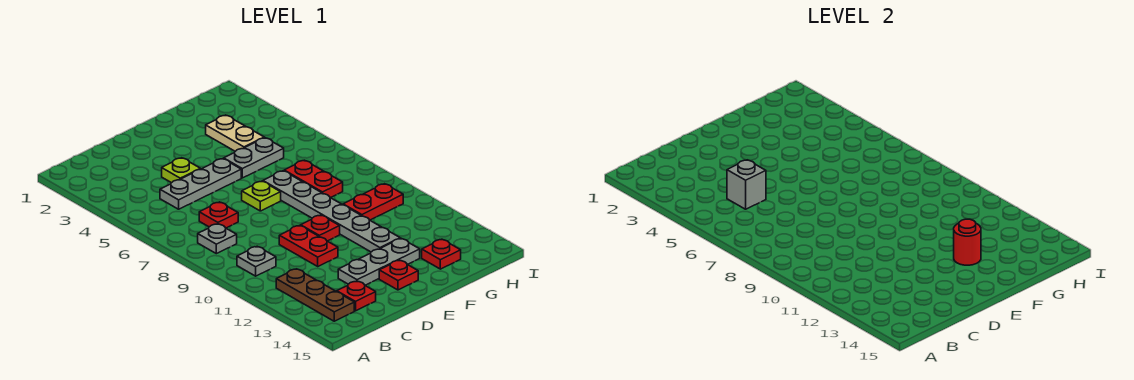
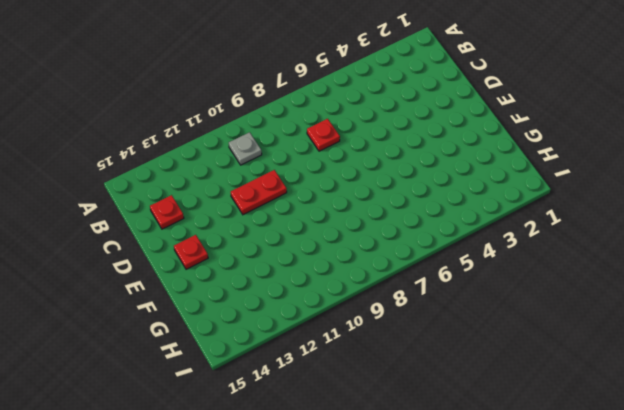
none -> grey plate B8 level 1
none -> brown plate B12:B14 level 1
none -> grey plate C5:E5 level 1

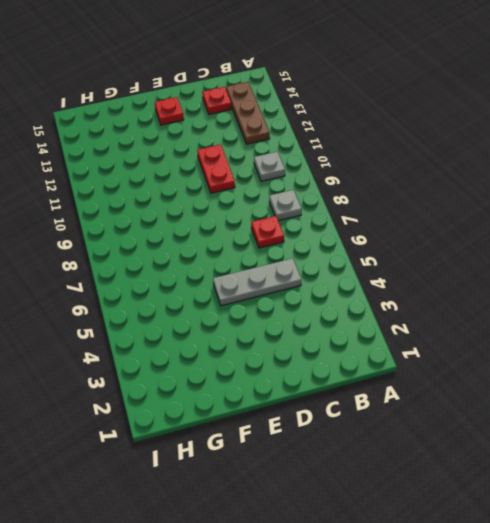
none -> lime plate D4 level 1
none -> grey plate D13:F13 level 1
none -> lime plate E7 level 1

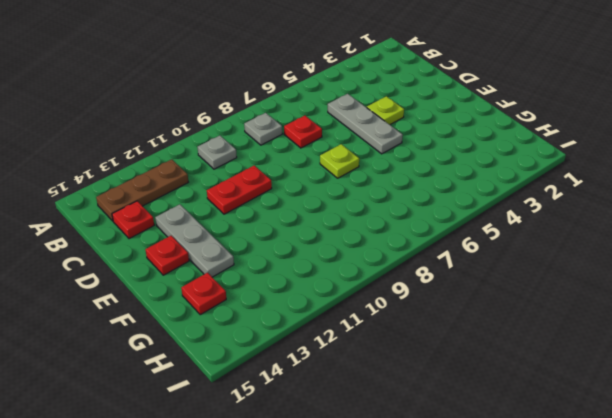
none -> red plate E10 level 1
none -> grey plate F5:G5 level 1
none -> grey plate F7:F12 level 1

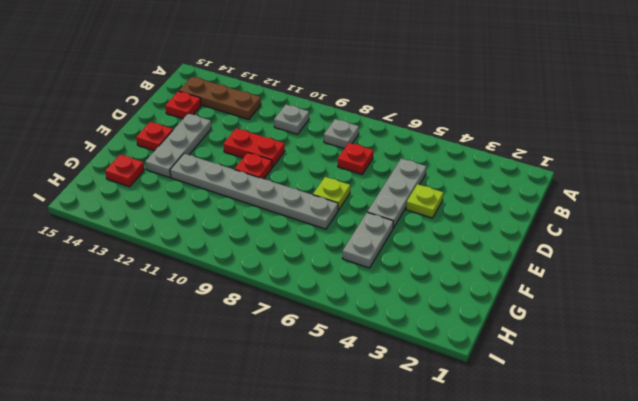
none -> tan plate G3:G4 level 1
none -> red plate G7:G8 level 1
none -> red plate G10:H10 level 1

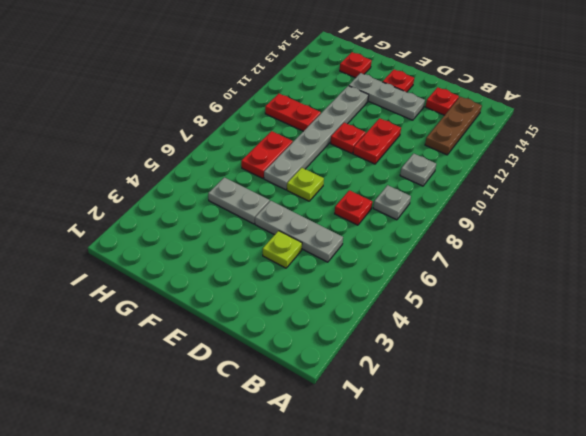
none -> tan plate G3:G4 level 1
none -> grey brick C5 level 2
none -> red round brick F13 level 2

